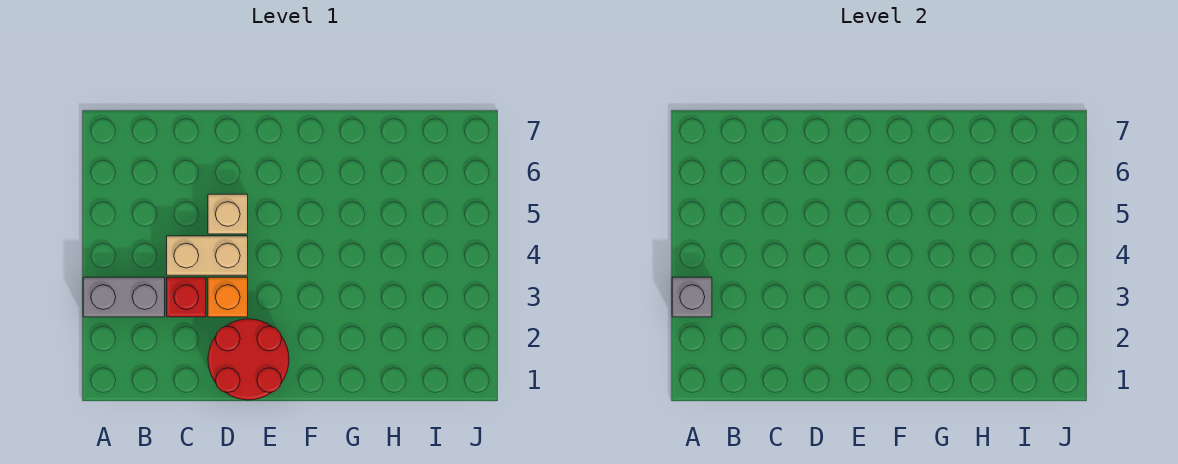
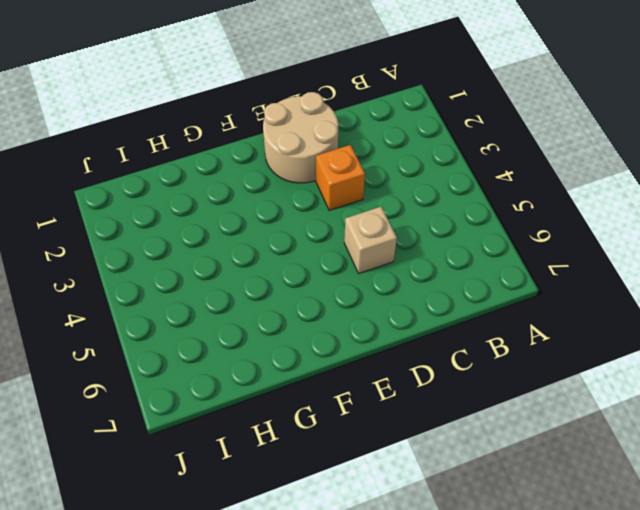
tan round brick D1:E2 level 1 -> red round brick D1:E2 level 1
none -> grey brick A3:B3 level 1
none -> red brick C3 level 1

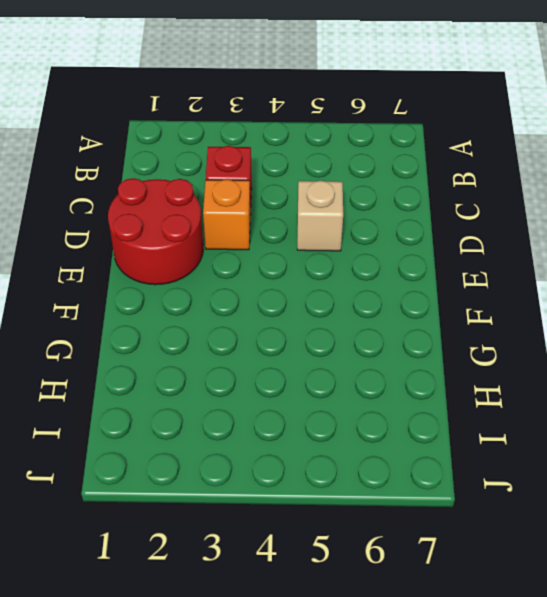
none -> grey brick A3:B3 level 1
none -> tan brick C4:D4 level 1

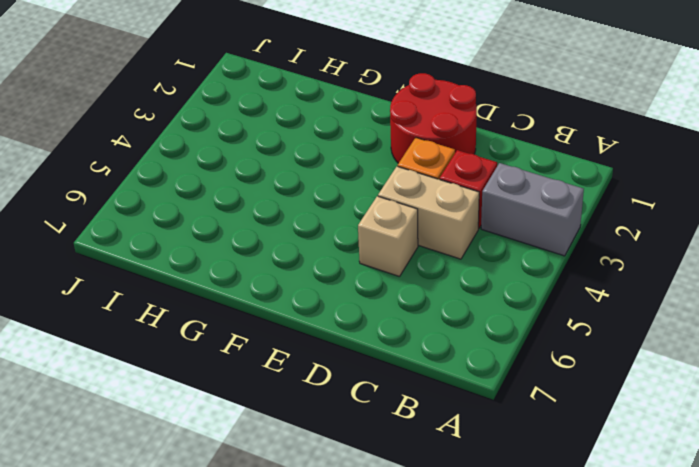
none -> grey brick A3 level 2

